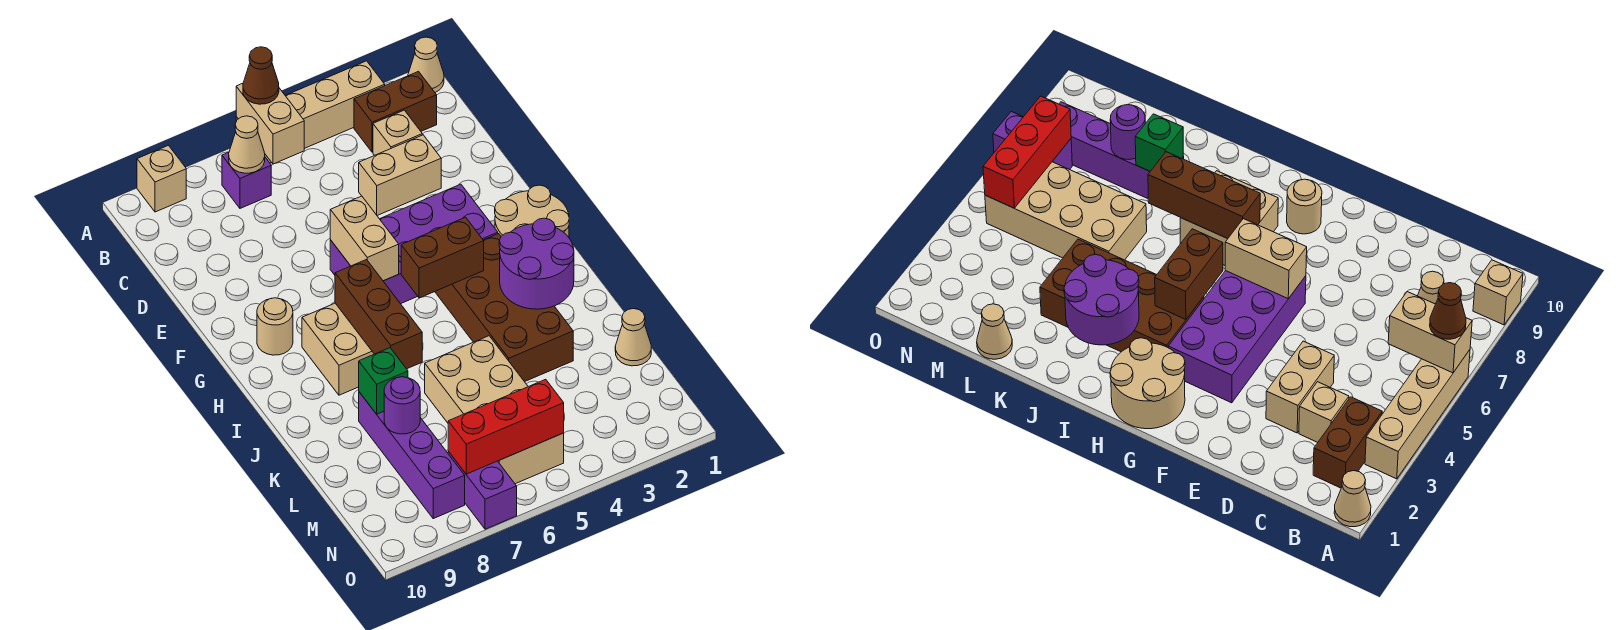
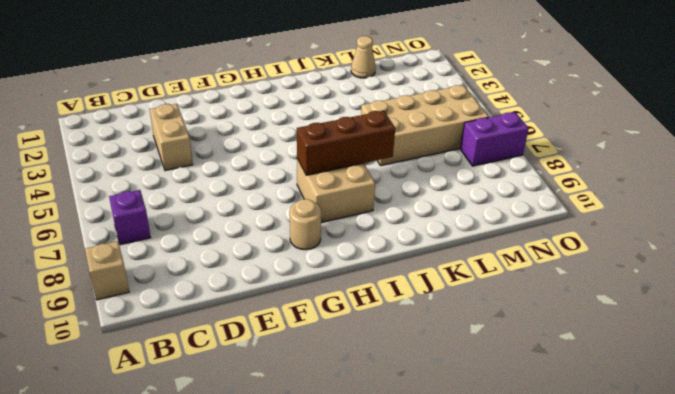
none -> tan cone A1 level 1
none -> tan brick A3:A6 level 1
none -> brown brick B2:B3 level 1

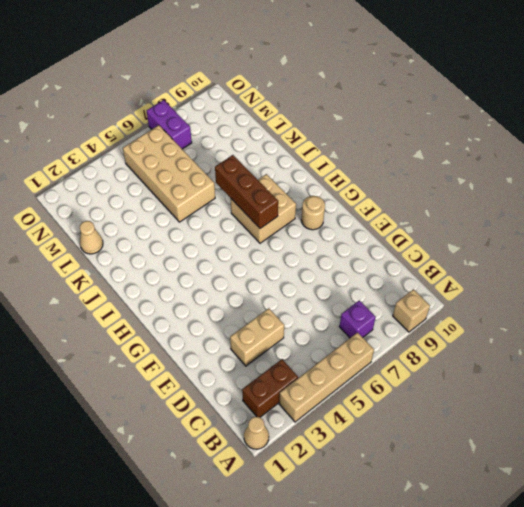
none -> tan brick C3 level 1
none -> purple brick F3:G6 level 1
none -> tan round brick G1:H2 level 1

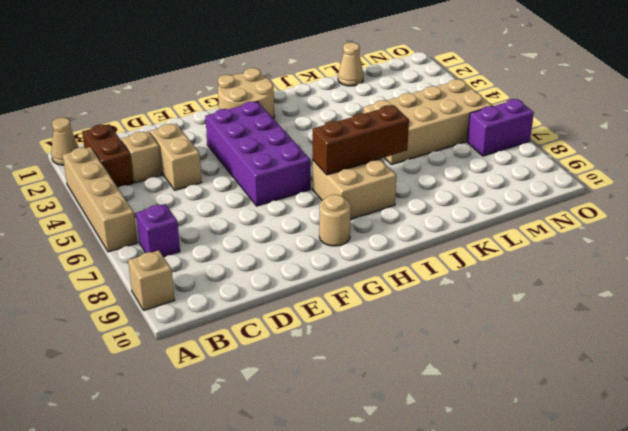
none -> brown brick H3:K4 level 1
none -> purple brick K8:N8 level 1
none -> tan brick A6:B6 level 2

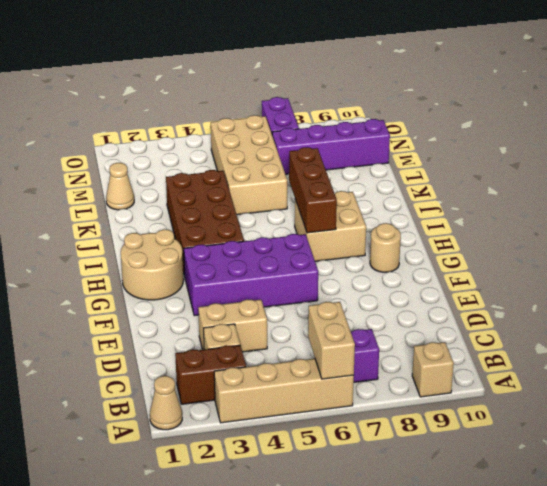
purple brick M7:M10 level 1 -> purple brick K8:N8 level 1
none -> tan cone B7 level 2
none -> tan brick F6:G6 level 2
none -> brown brick H4:H5 level 2

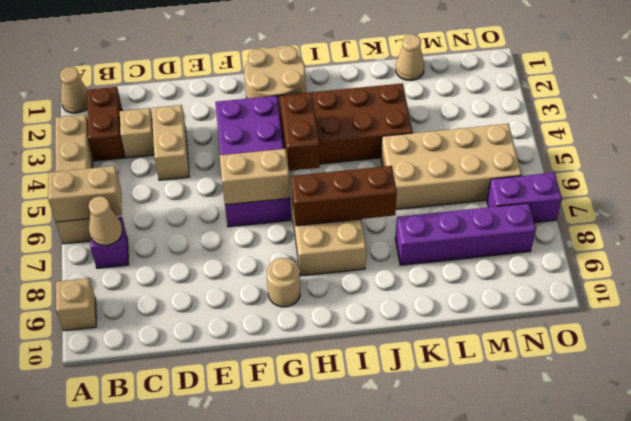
none -> purple round brick I2:J3 level 2
none -> green brick K8 level 2
none -> purple round brick L8 level 2

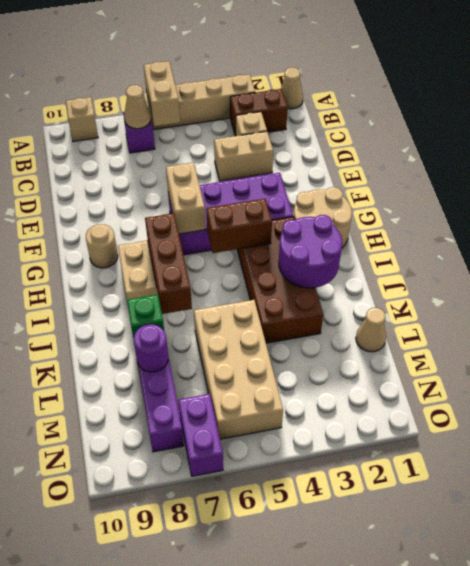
none -> red brick N5:N7 level 2
none -> brown cone A6 level 3

